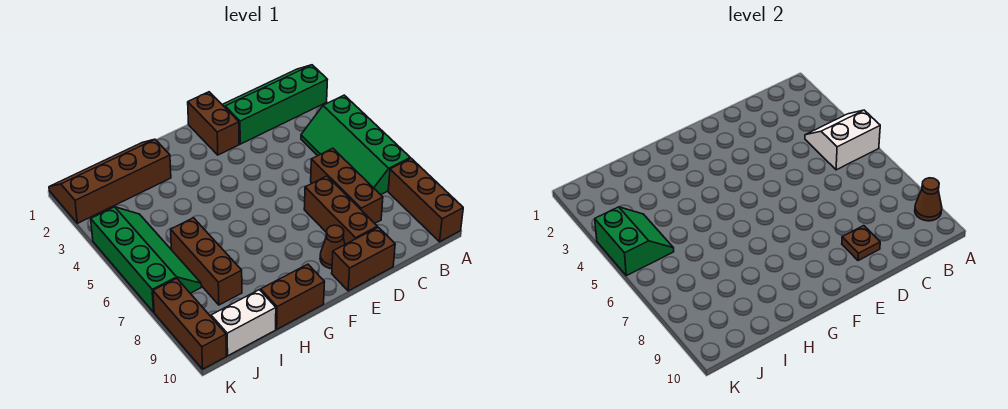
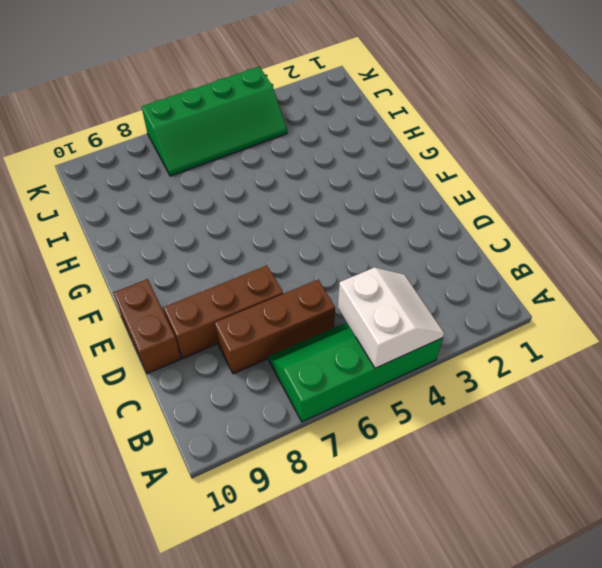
none -> green slope A1:D2 level 1 top 2
none -> brown brick A8:A10 level 1
none -> brown brick E1:E2 level 1

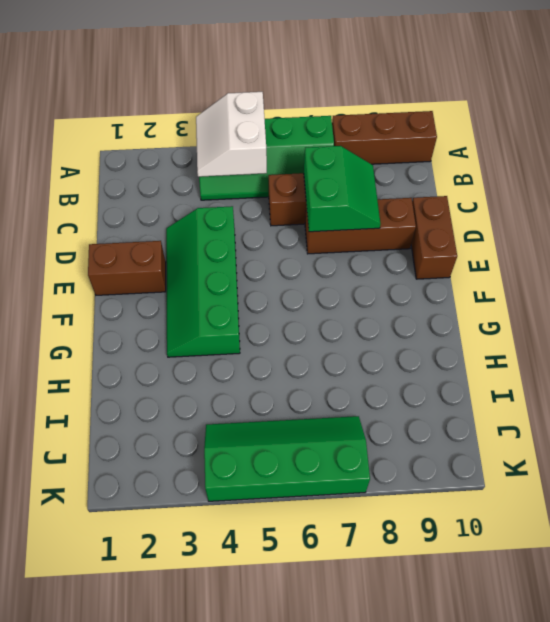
green slope C7:D8 level 2 top 7 -> green slope J4:K5 level 2 top K
green slope D3:G4 level 1 top 4 -> green slope A1:D2 level 1 top 2
none -> brown cone E9 level 1
none -> brown brick G10:H10 level 1
none -> brown slope H1:K2 level 1 top 2

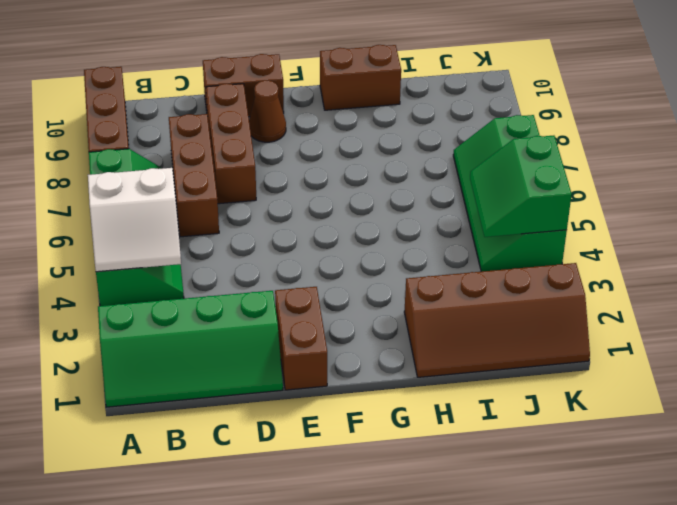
none -> brown brick I6:I8 level 1
none -> white brick I10:J10 level 1
none -> brown brick K8:K10 level 1

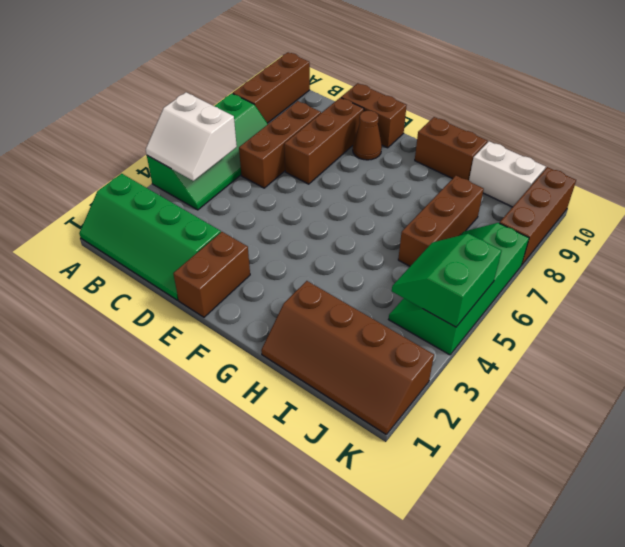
none -> brown cone A9 level 2
none -> brown plate D9 level 2

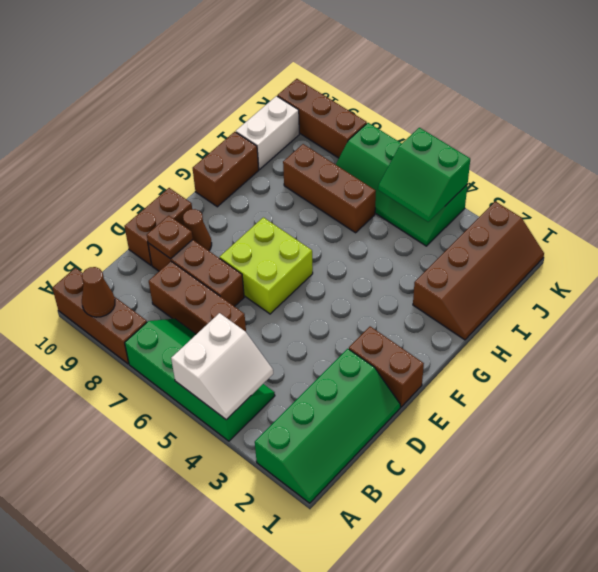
lime brick E6:F7 level 1 -> none

